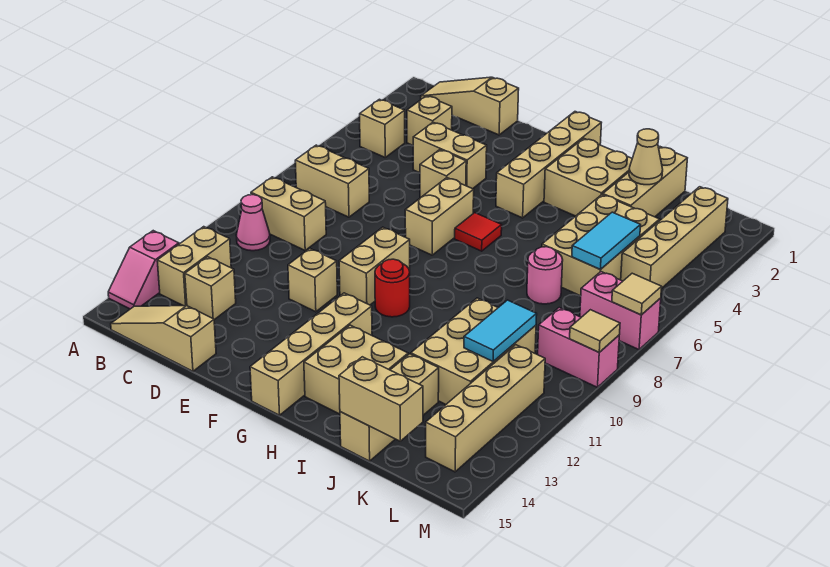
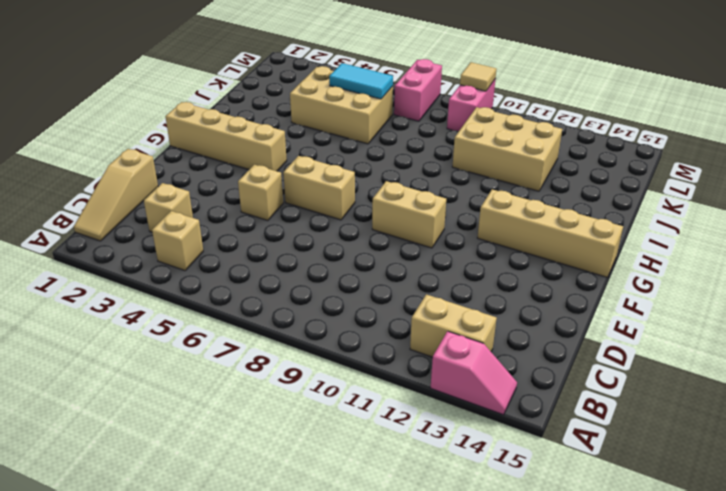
none -> tan brick B7:C7 level 1
none -> tan brick B9:C9 level 1
none -> pink cone B10 level 1
none -> tan slope B15:D15 level 1 top D

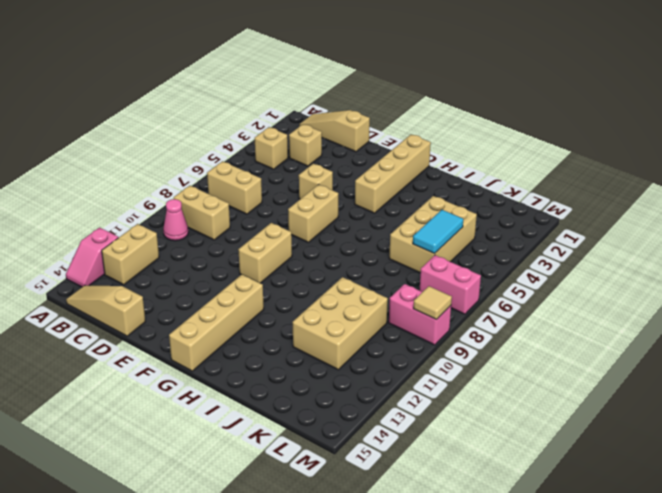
none -> tan brick C13 level 1
none -> tan brick D4:E4 level 1
none -> tan brick E11 level 1
none -> red tile G6 level 1

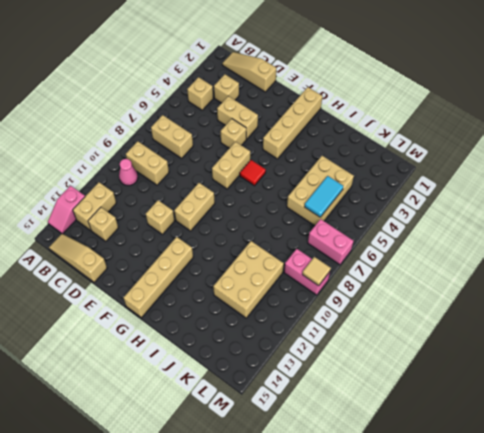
none -> red round brick G10 level 1
none -> tan brick H2:I3 level 1
none -> tan brick H13:I14 level 1
none -> tan brick J1:J3 level 1

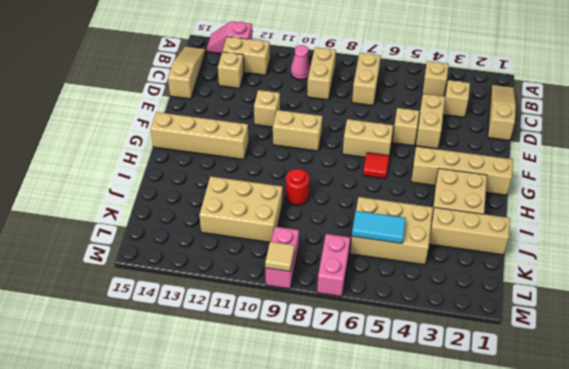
red round brick I9 level 1 -> red round brick G10 level 1
none -> tan brick H13:I14 level 1
none -> pink round brick J7 level 1
none -> tan brick J13:J15 level 1
none -> tan brick L2:L5 level 1

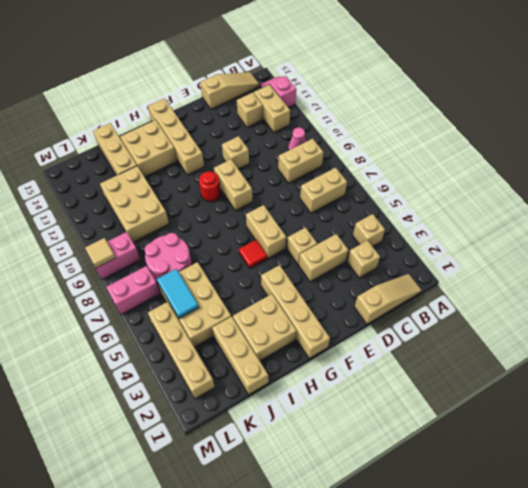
pink round brick J7:K8 level 1 -> pink round brick J7 level 1
none -> tan brick L11:L14 level 1
none -> tan cone J2 level 2
none -> tan brick J15:K15 level 2
none -> cyan tile K10:K11 level 2

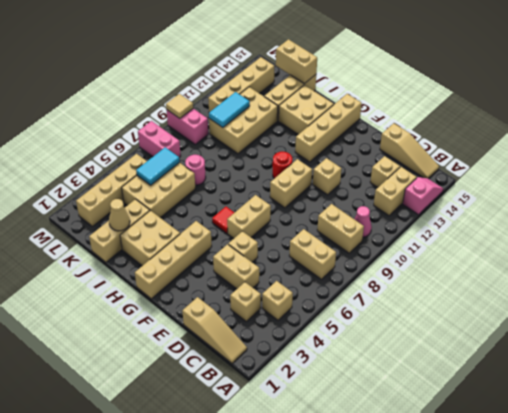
none -> tan tile M7 level 2

